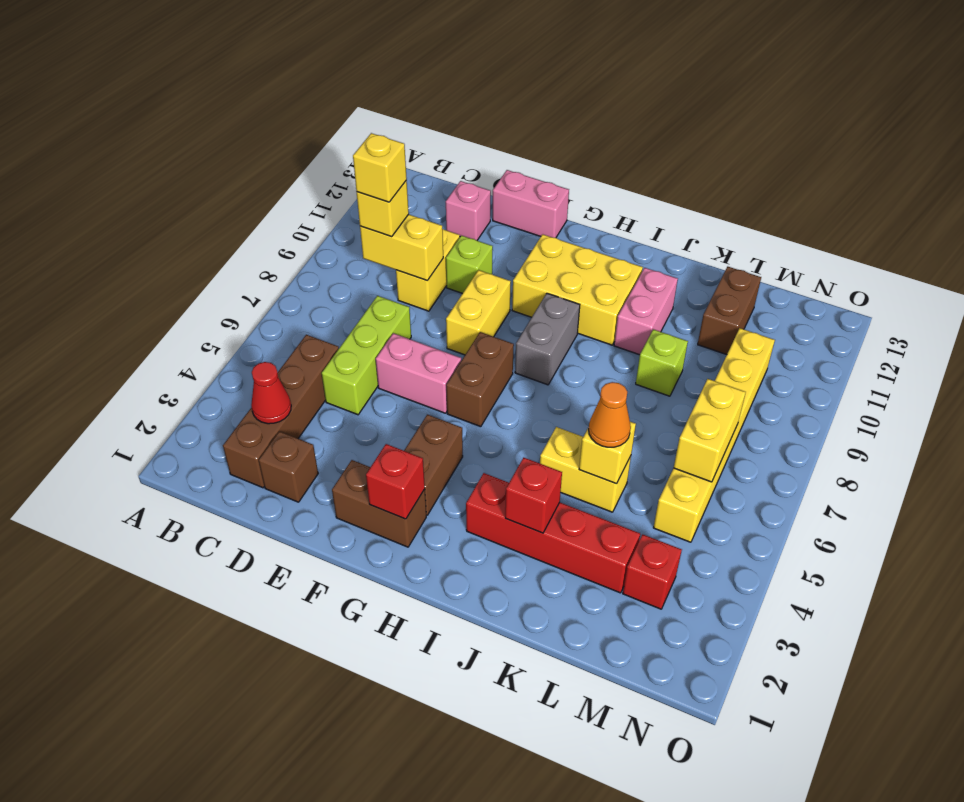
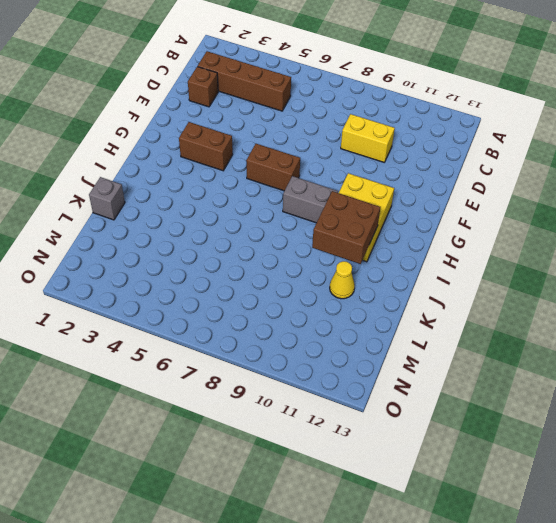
brown brick I10:J11 level 2 -> none
grey brick K1 level 1 -> none
yellow cone K11 level 1 -> none
none -> lime brick D5:D7 level 1
none -> pink brick D12 level 1
none -> pink brick E6:F6 level 1
none -> lime brick E10 level 1

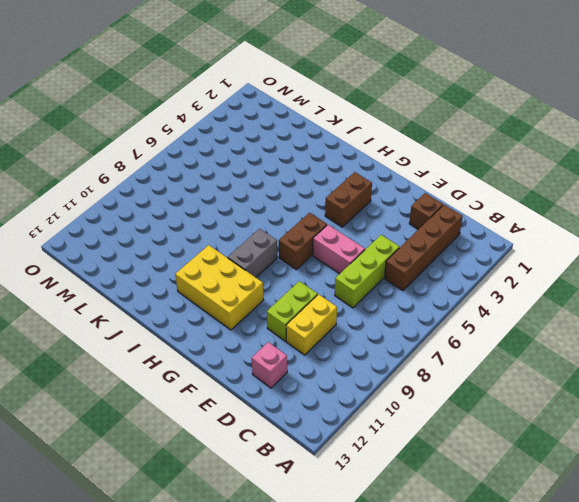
lime brick E9:E10 level 1 -> lime brick E10 level 1
none -> pink brick E13:F13 level 1
none -> brown brick F2:G2 level 1
none -> yellow brick F8:F9 level 1
none -> red brick I3:L3 level 1

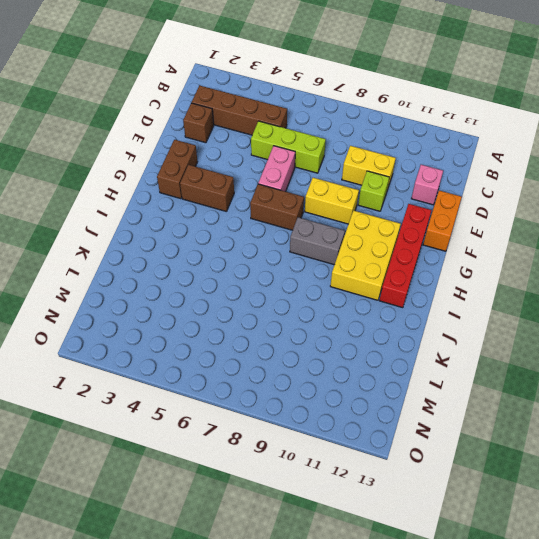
orange brick E13:F13 level 1 -> pink brick E13:F13 level 1
red brick F12:I12 level 1 -> red brick I3:L3 level 1
none -> yellow brick J5:K5 level 1
none -> pink brick J10:J11 level 1
none -> lime brick K9 level 1
none -> brown brick L11:L12 level 1

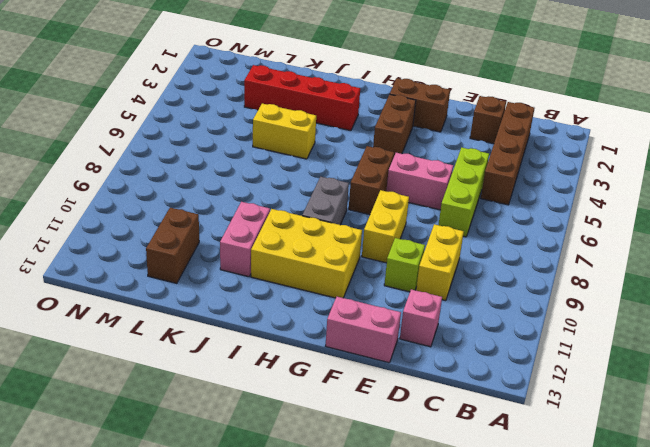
none -> lime brick K9 level 1
none -> red brick M3 level 1
none -> yellow brick M5:M10 level 1
none -> red cone C3 level 2

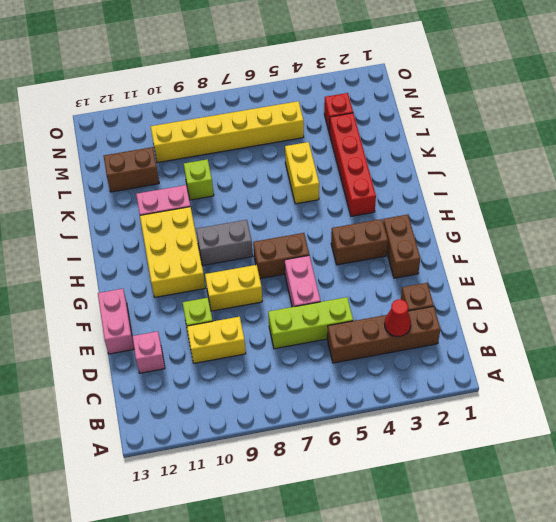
none -> yellow brick C9:D9 level 2
none -> red brick G2 level 2
none -> red brick J3 level 2
none -> yellow brick K5 level 2

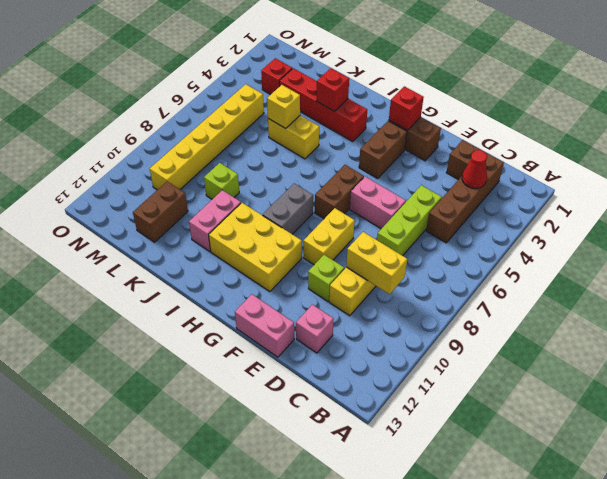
none -> yellow brick M6:M7 level 2
none -> yellow brick C9 level 3
none -> orange cone K5 level 3
none -> yellow brick C9 level 4

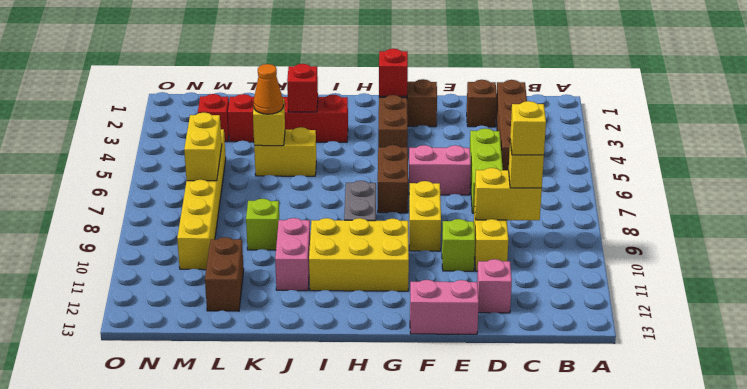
none -> red cone C3 level 2

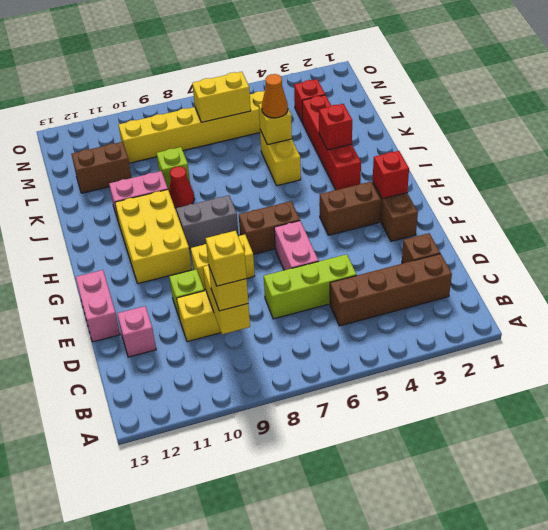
red cone J9 level 1 -> red cone C3 level 2

